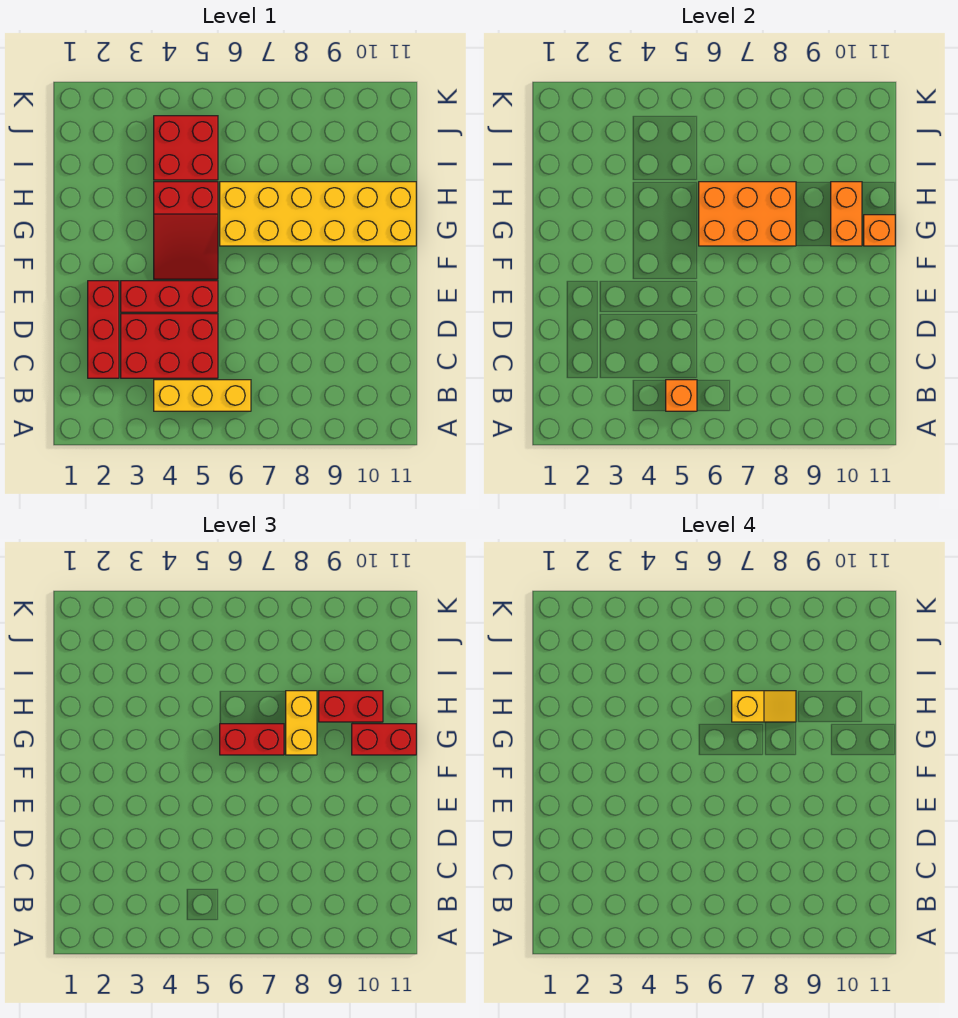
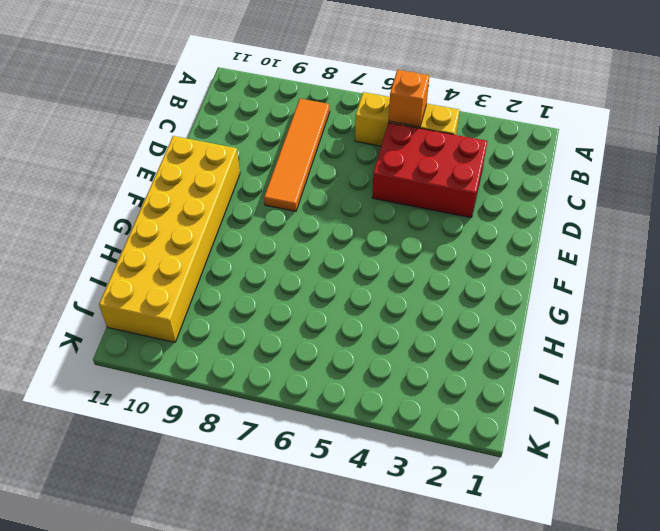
orange tile B8:E8 level 1 -> none
yellow brick E10:J11 level 1 -> yellow brick G6:H11 level 1
none -> red brick C2:E2 level 1
none -> red brick E3:E5 level 1
none -> red slope F4:H5 level 1 top H

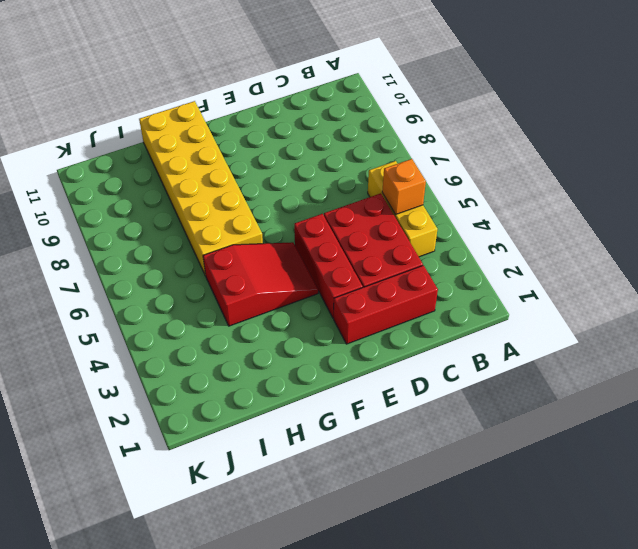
none -> red brick I4:J5 level 1
none -> orange brick G6:H8 level 2
none -> orange brick G10:H10 level 2

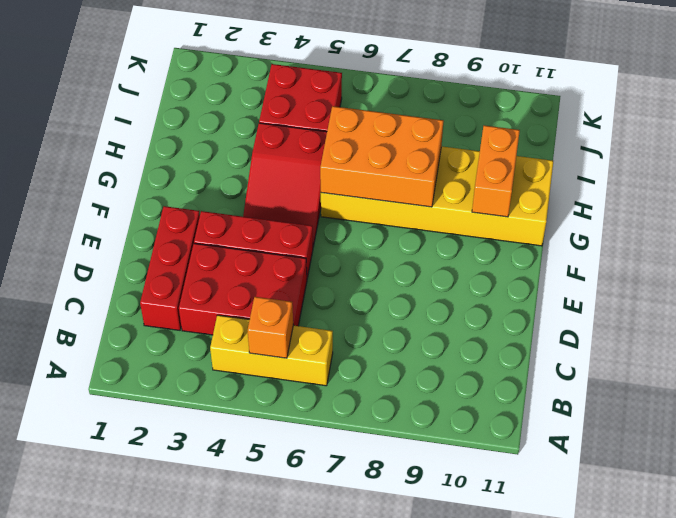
none -> orange brick G11 level 2
none -> red brick G6:G7 level 3
none -> yellow brick G8:H8 level 3

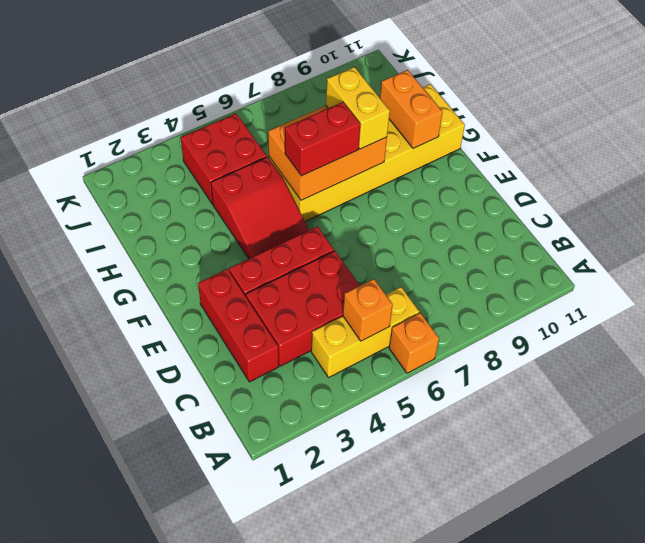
orange brick A6 level 1 -> orange brick G11 level 2
none -> red brick G10:G11 level 3
none -> red brick H9:H10 level 3
none -> yellow slope H7:H8 level 4 top 7

